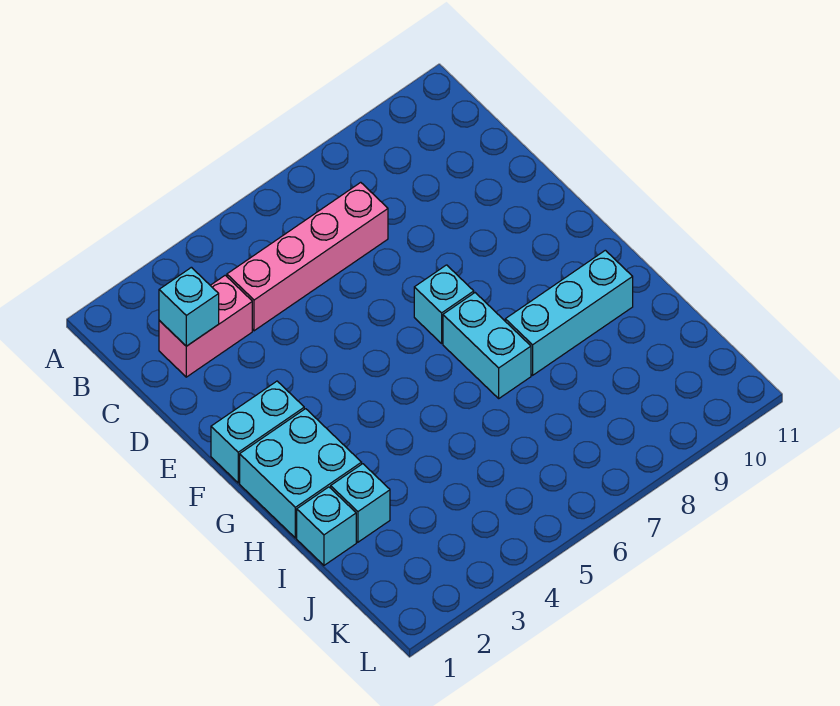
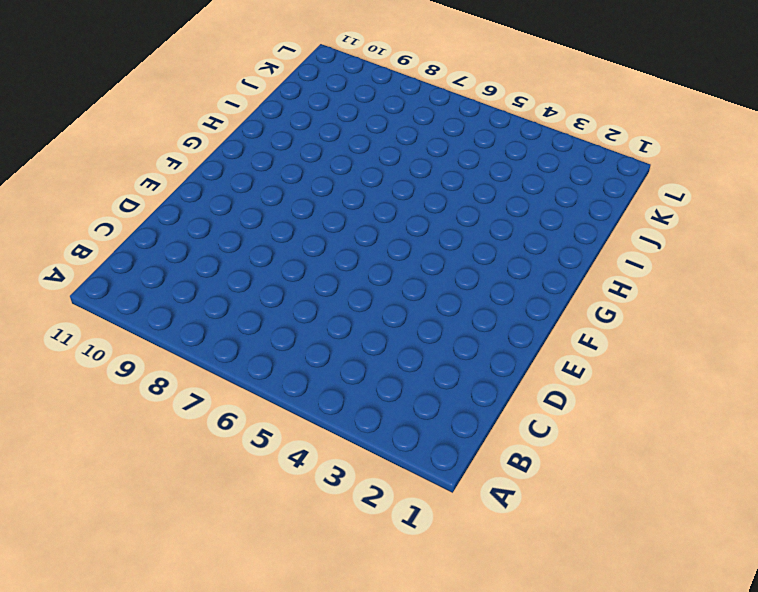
none -> pink brick C2:C3 level 1
none -> pink brick C4:C7 level 1

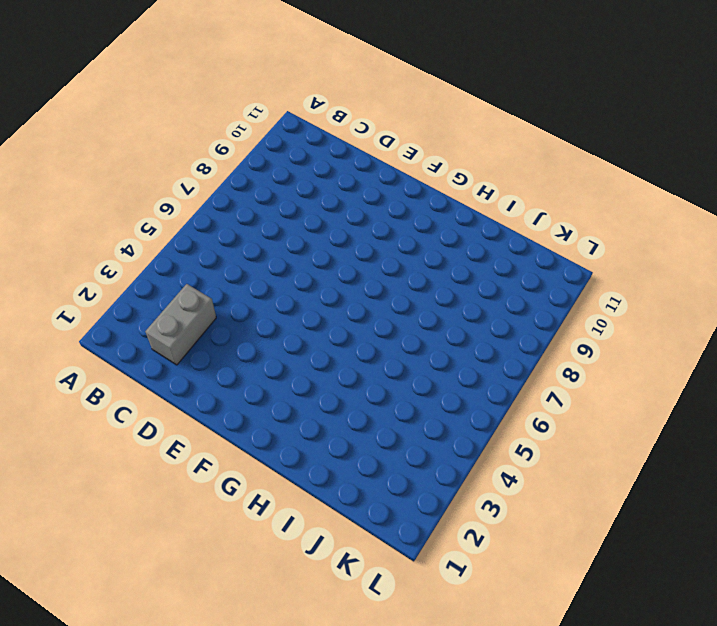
grey brick C2:C3 level 1 -> pink brick C2:C3 level 1
none -> pink brick C4:C7 level 1
none -> cyan brick F1:F2 level 1

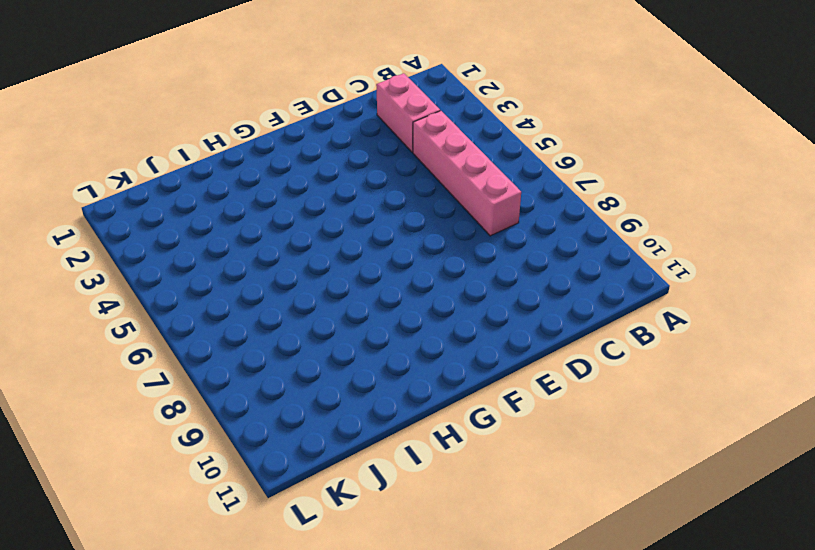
none -> cyan brick F1:F2 level 1
none -> cyan brick F7 level 1

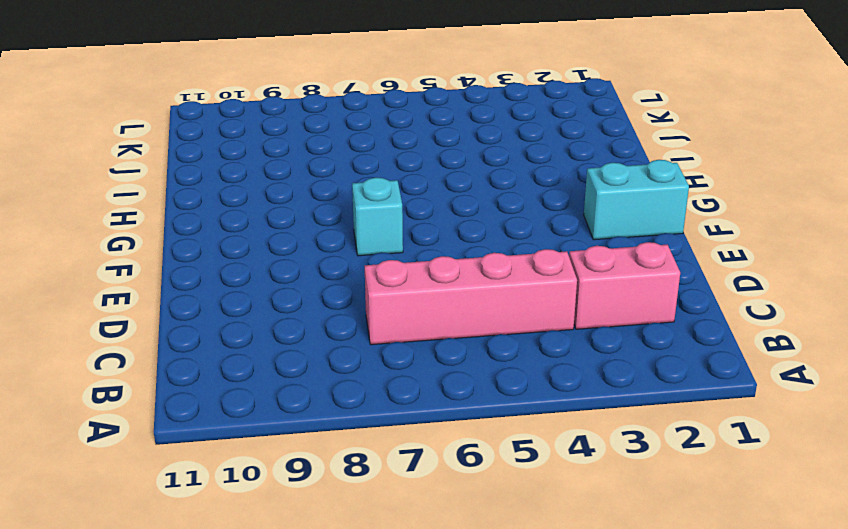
none -> cyan brick G1:H2 level 1
none -> cyan brick G7:H7 level 1

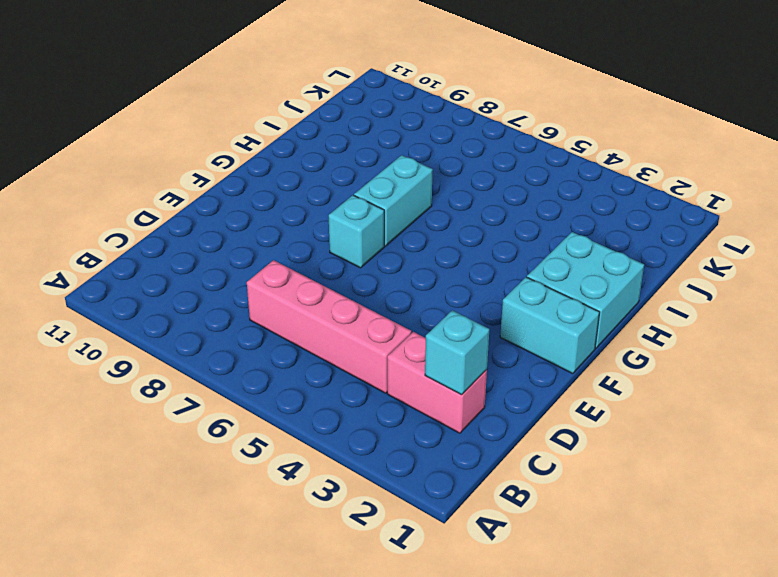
none -> cyan brick H8:H10 level 1
none -> cyan brick I1 level 1

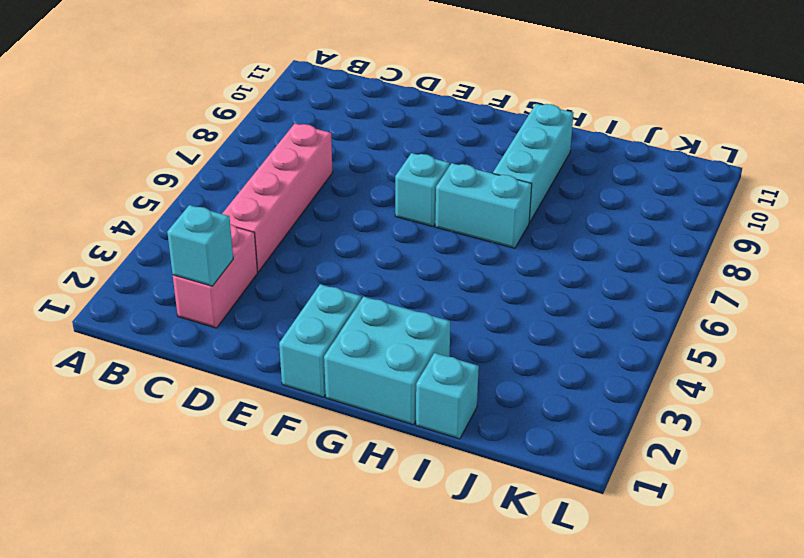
none -> cyan brick I2 level 1

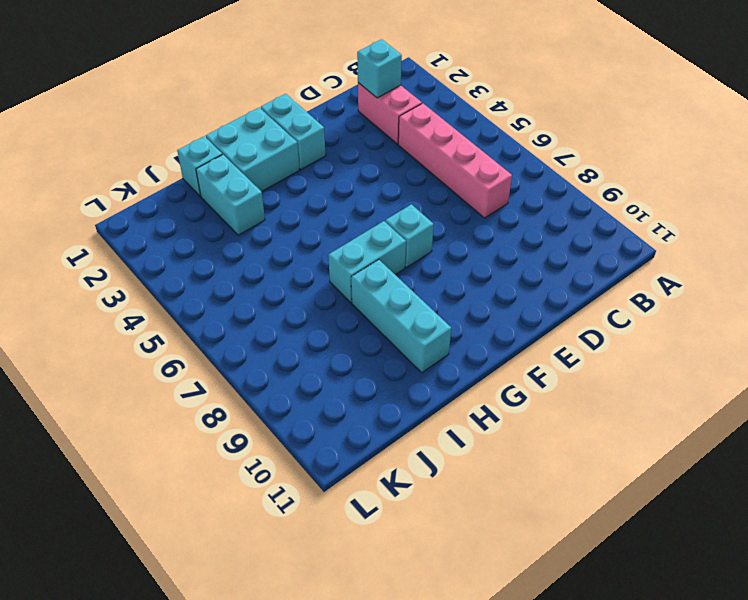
cyan brick I2:I3 level 1 -> cyan brick I2 level 1

